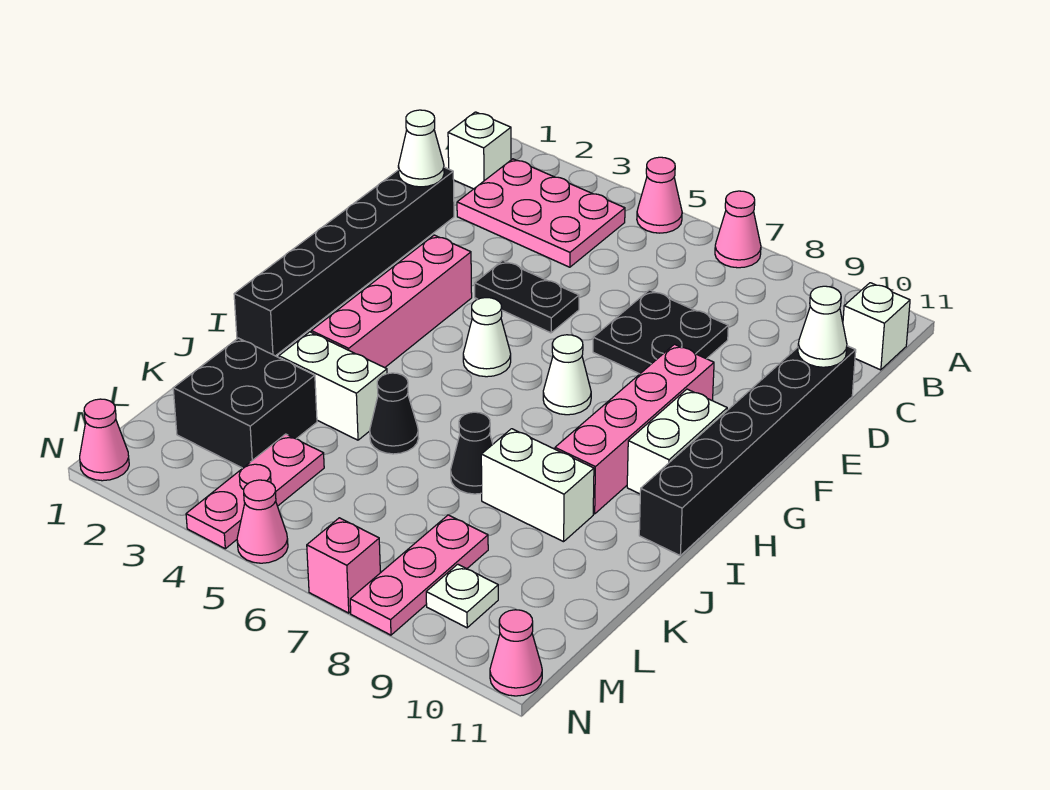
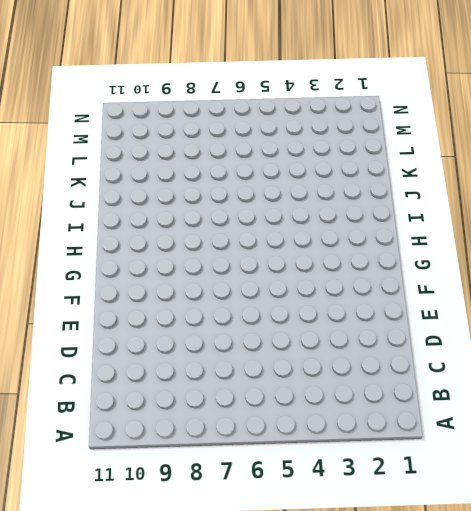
none -> pink cone A5 level 1
none -> pink cone A7 level 1
none -> white brick B1 level 1

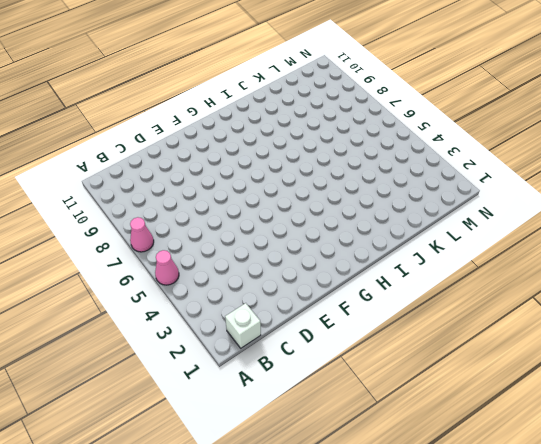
none -> pink plate B2:C4 level 1
none -> white brick B11 level 1
none -> black brick D1:I1 level 1

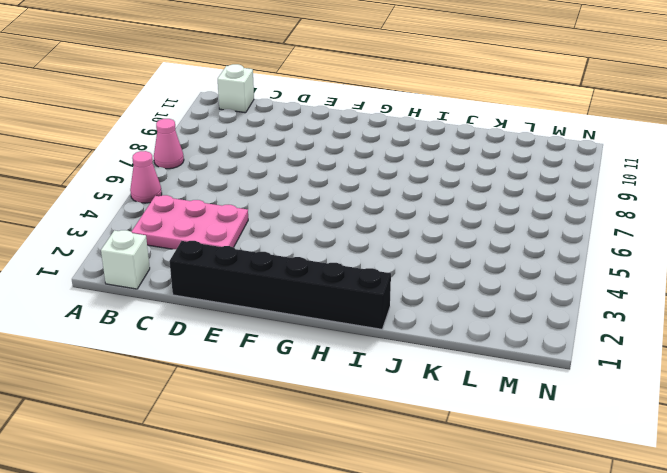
pink plate B3:D4 level 1 -> pink plate B2:C4 level 1
none -> black plate D7:E8 level 1
none -> black brick D11:I11 level 1
none -> black plate E4:E5 level 1

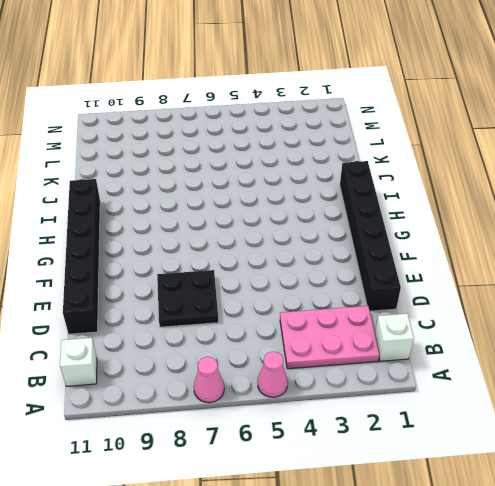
none -> black plate E4:E5 level 1
none -> pink brick F3:I3 level 1
none -> pink brick F9:I9 level 1

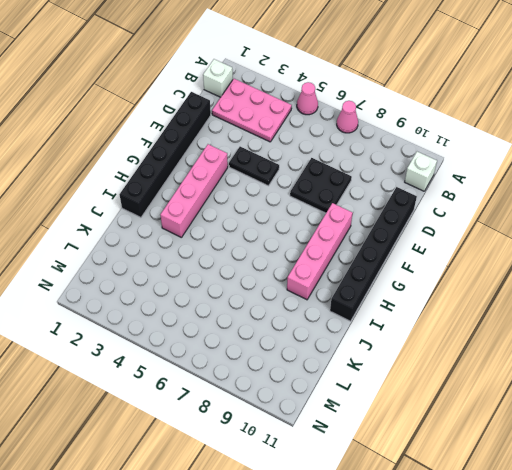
none -> white cone G5 level 1
none -> white cone G7 level 1
none -> white brick G10:H10 level 1

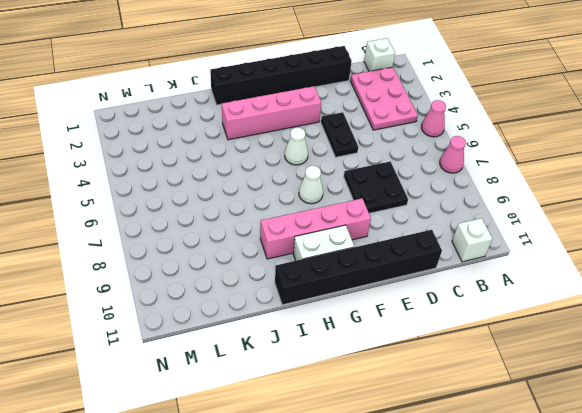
none -> white brick J3:J4 level 1
none -> black cone J5 level 1
none -> black cone J7 level 1

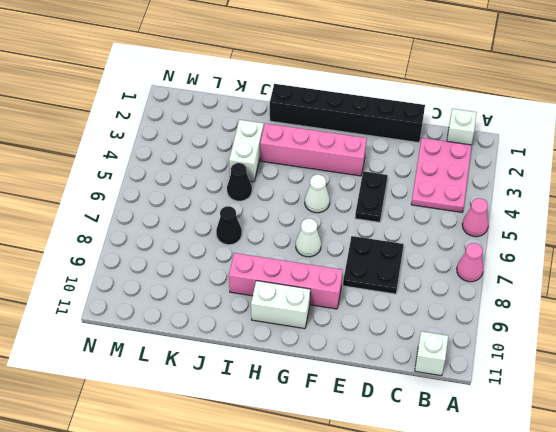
none -> black brick D11:I11 level 1
none -> white brick J8:J9 level 1
none -> black brick K2:L3 level 1

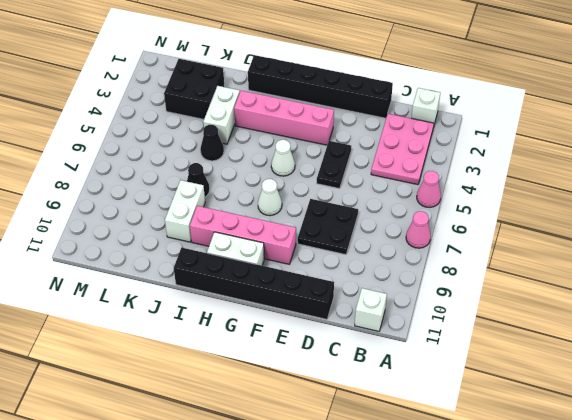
none -> pink plate L4:N4 level 1
none -> pink plate L8:N8 level 1
none -> white plate M9 level 1

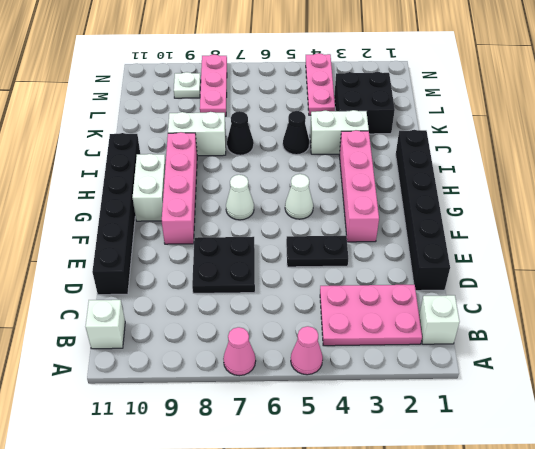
none -> pink cone N1 level 1
none -> pink cone N5 level 1
none -> pink brick N7 level 1

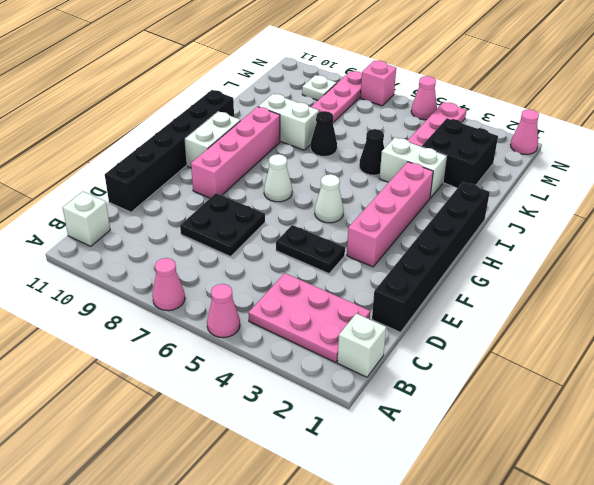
none -> pink cone N11 level 1
none -> white cone D1 level 2
none -> white cone D11 level 2

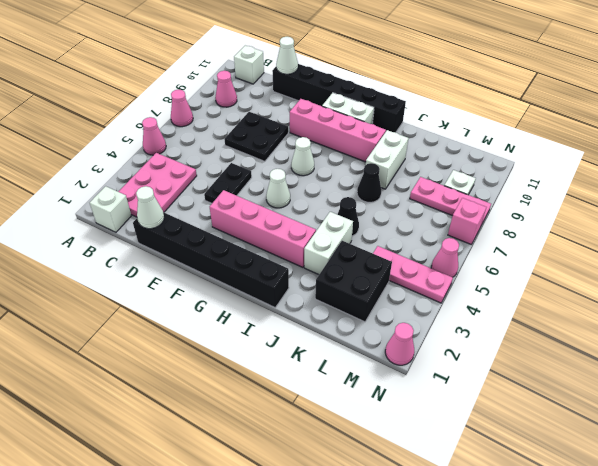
pink cone B9 level 1 -> pink cone N11 level 1

